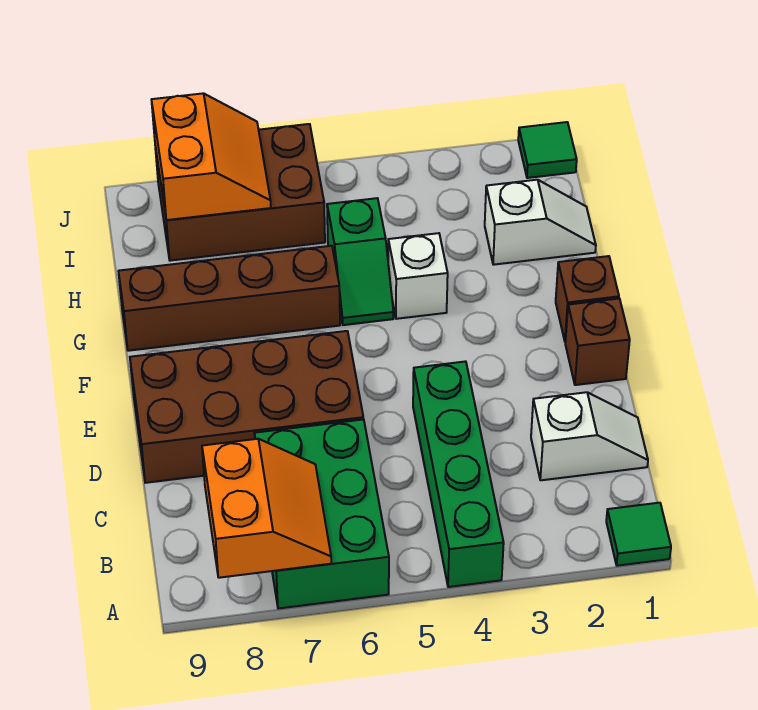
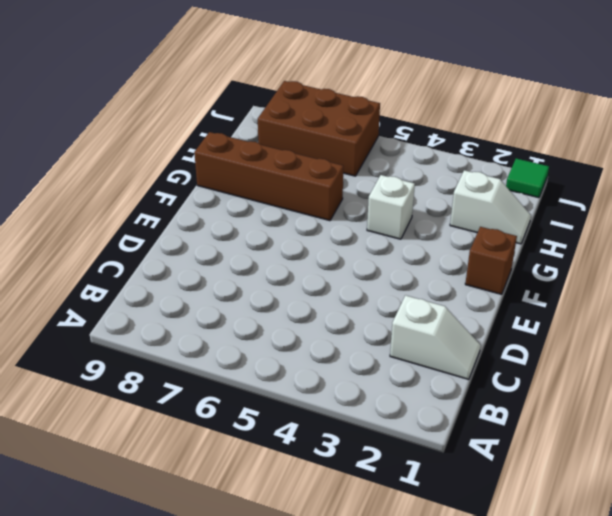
none -> green tile A1 level 1
none -> green brick A4:D4 level 1
none -> green brick A6:C7 level 1

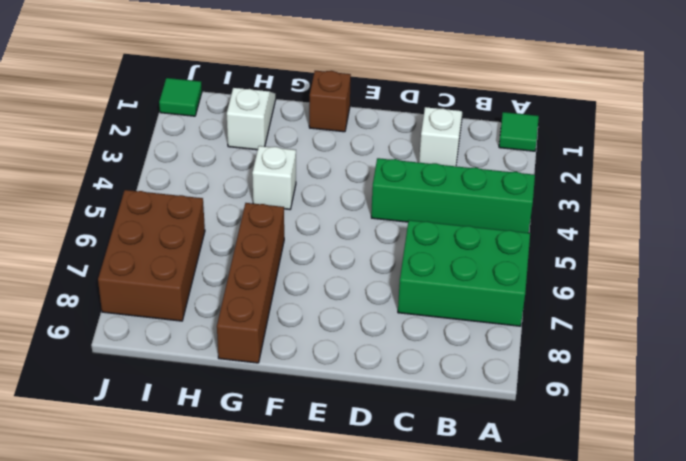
none -> brown brick D6:E9 level 1
none -> brown brick E1 level 1
none -> green slope G5:H5 level 1 top H

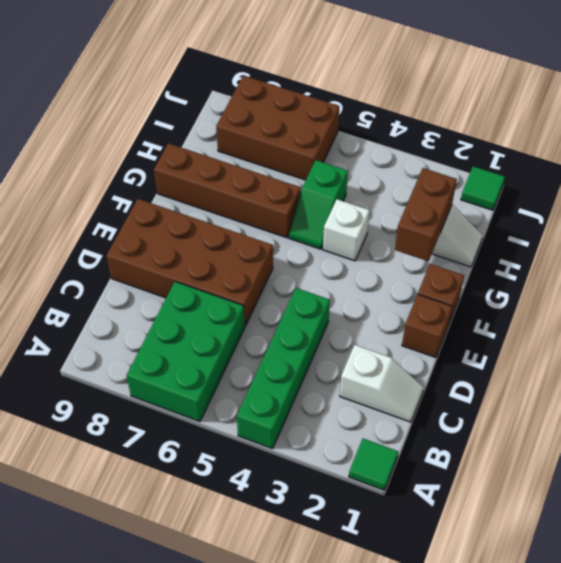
brown brick G2:H2 level 2 -> none
none -> orange slope A7:B8 level 2 top 8
none -> orange slope I7:J8 level 2 top 8

